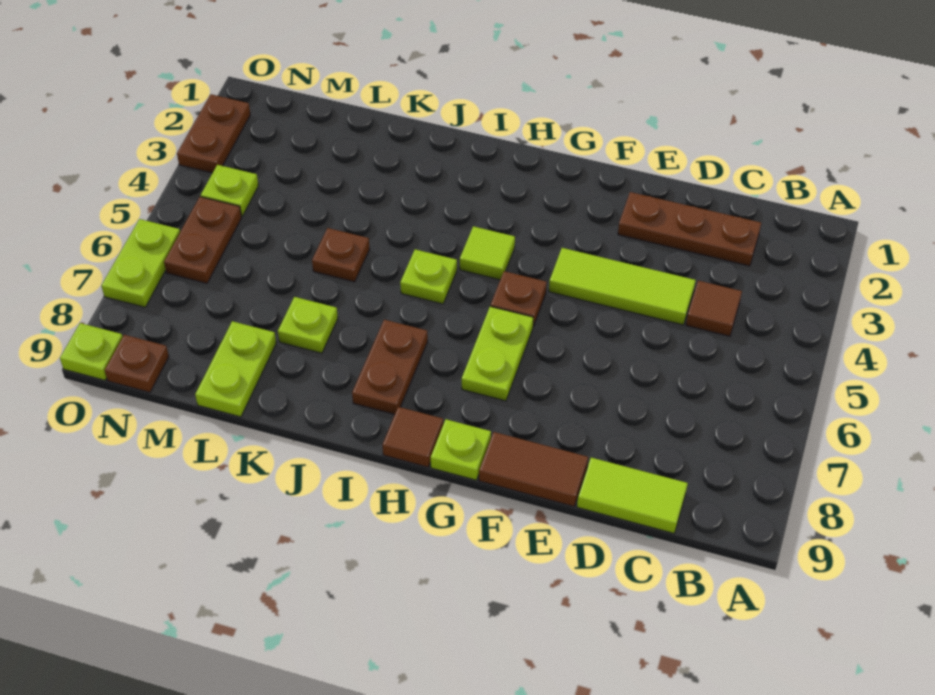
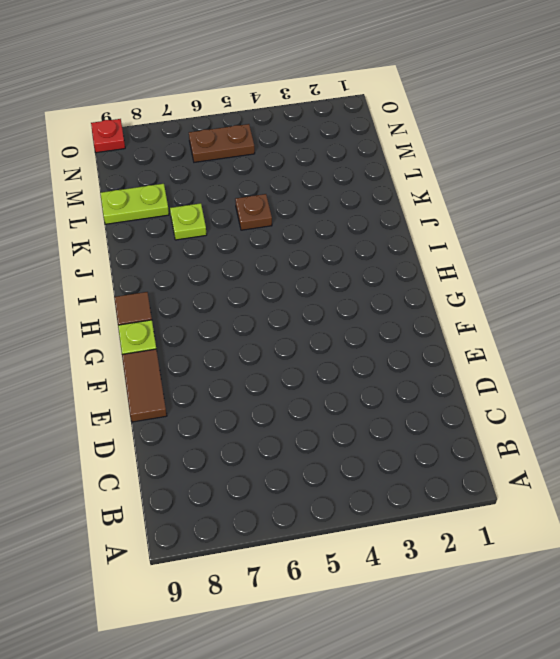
red plate O9 level 1 -> lime plate O9 level 1
none -> brown plate C2:E2 level 1
none -> brown tile C4 level 1
none -> lime tile C9:D9 level 1

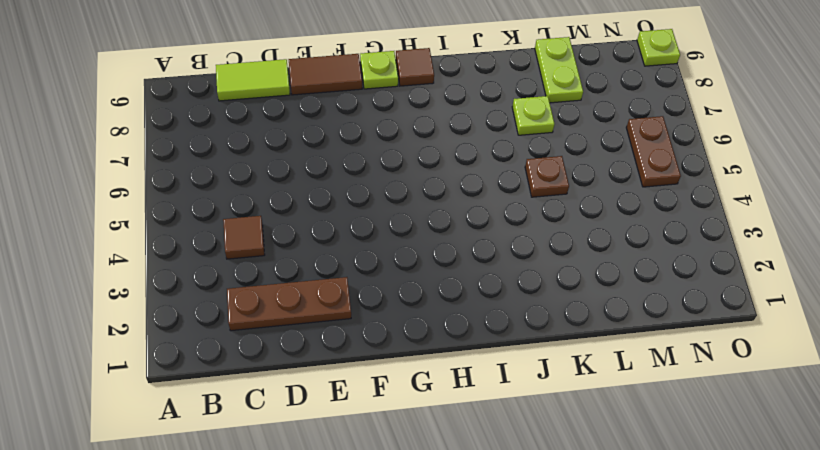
none -> lime tile D4:F4 level 1
none -> brown plate G5 level 1
none -> lime plate G6:G7 level 1

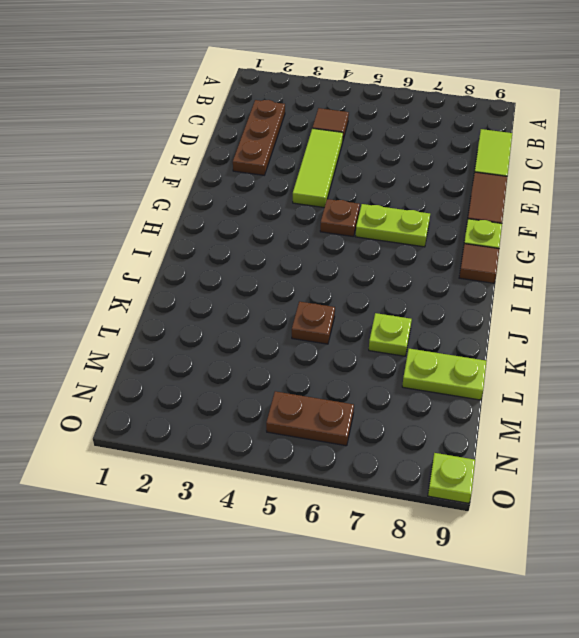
none -> lime tile H4 level 1
none -> lime plate I5 level 1
none -> brown plate I7:I8 level 1

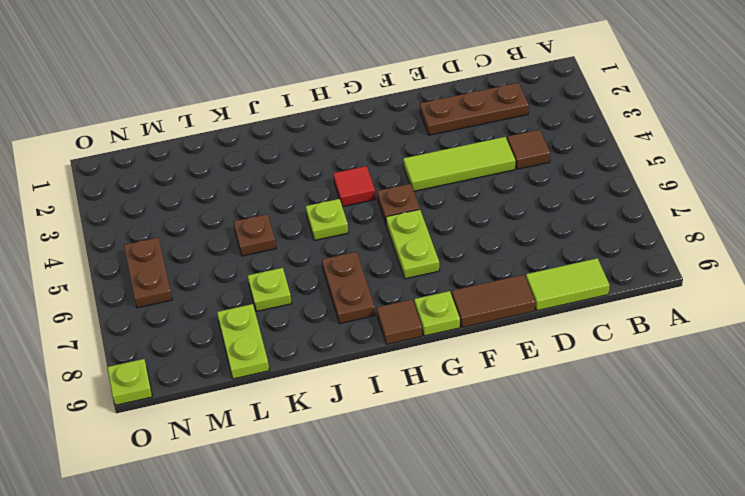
red tile H4 level 1 -> lime tile H4 level 1
none -> lime plate N4 level 1
none -> brown plate N9 level 1
none -> brown plate O2:O3 level 1

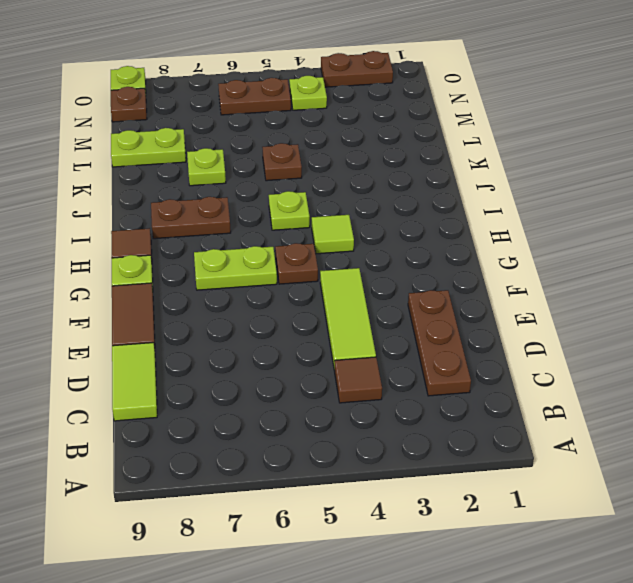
none -> lime plate O6:O7 level 1

